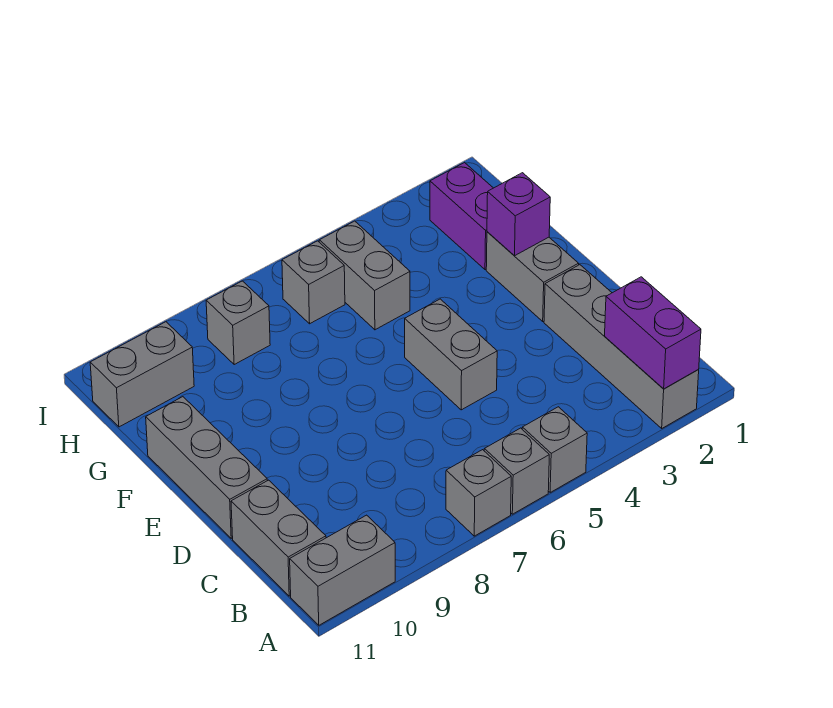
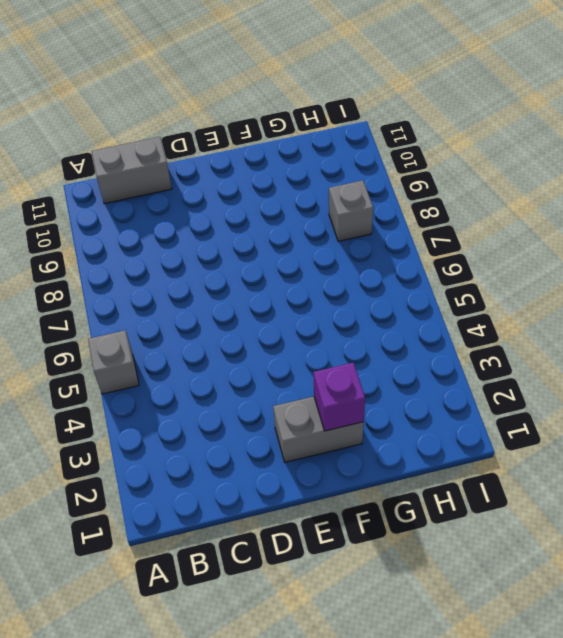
none -> grey brick A2:D2 level 1
none -> grey brick A6 level 1
none -> grey brick A7 level 1

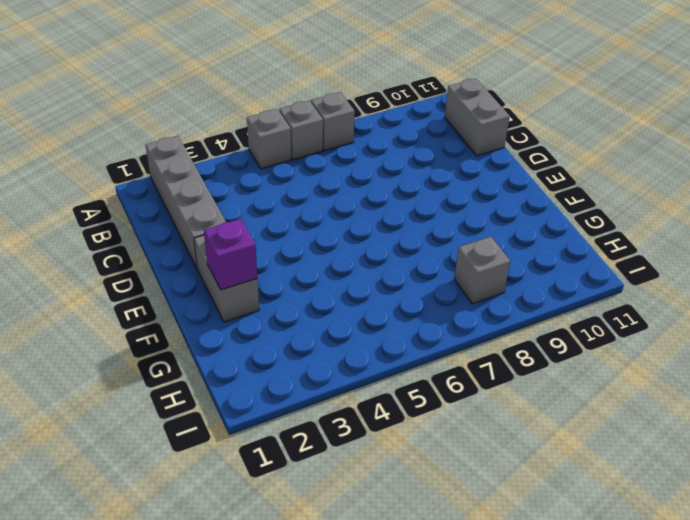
none -> grey brick A10:A11 level 1
none -> grey brick D5:E5 level 1
none -> grey brick D11:F11 level 1

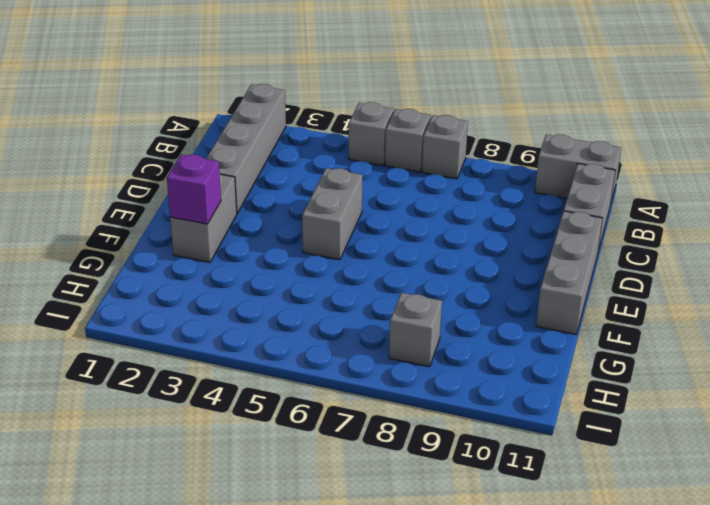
none -> purple brick G2:H2 level 1
none -> grey brick G5:H5 level 1
none -> grey brick H6 level 1

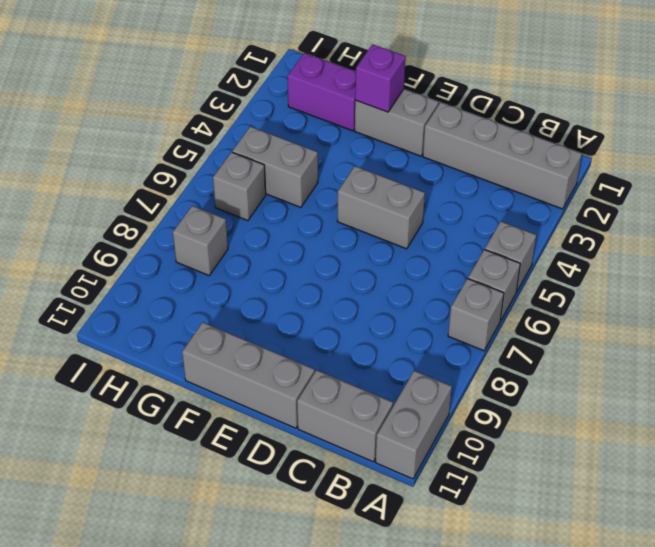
none -> grey brick H10:H11 level 1
none -> purple brick A2:B2 level 2

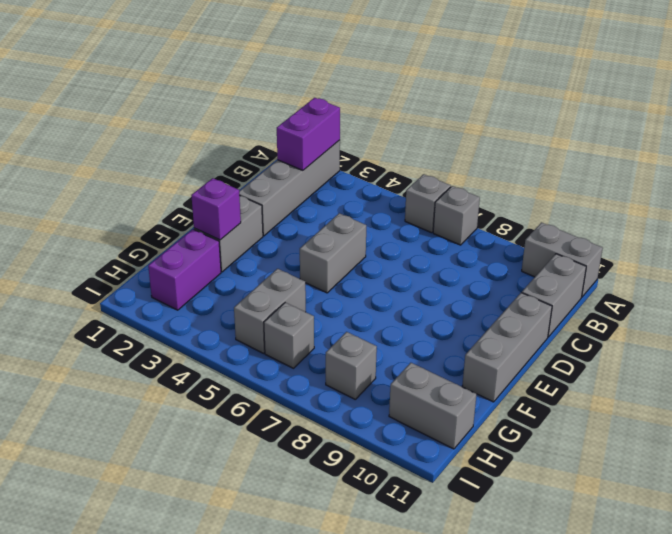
none -> grey brick A5 level 1

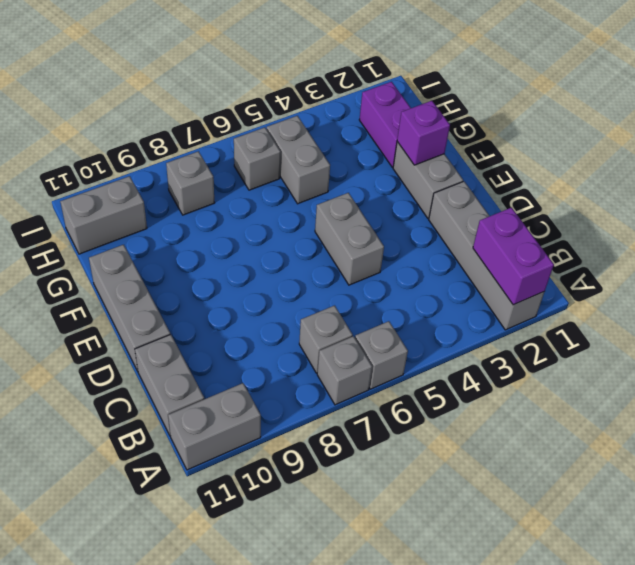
grey brick B7 level 1 -> grey brick A5 level 1

